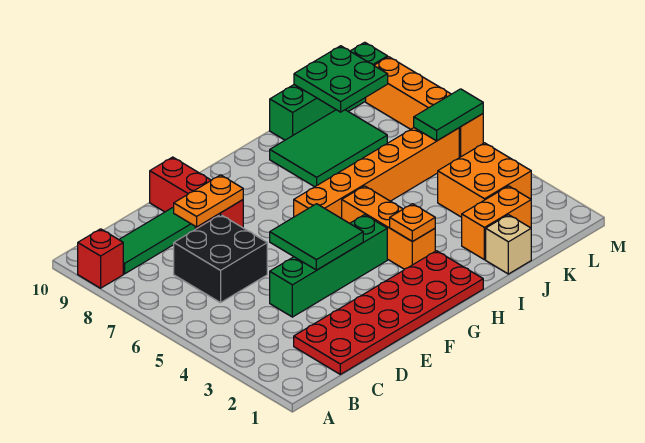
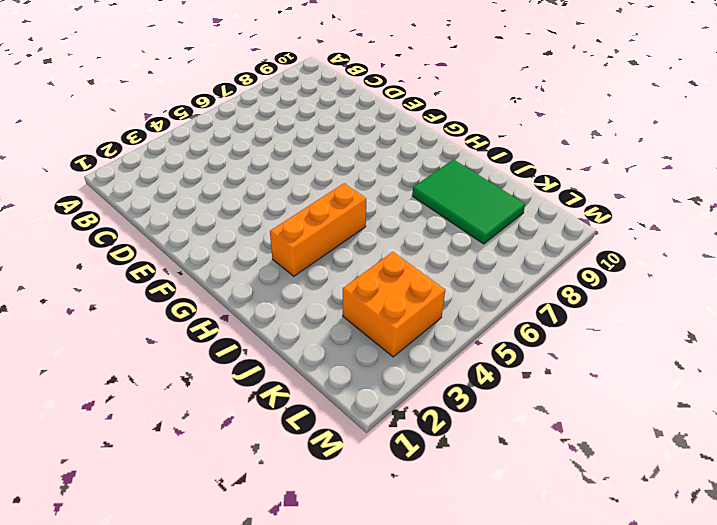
none -> red brick A9 level 1
none -> green tile B9:D9 level 1
none -> red plate C1:H2 level 1

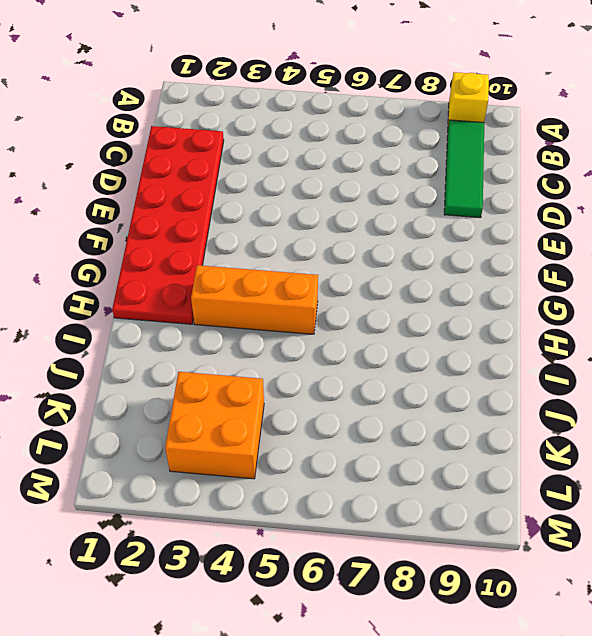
yellow brick A9 level 1 -> red brick A9 level 1
none -> black brick C6:D7 level 1
none -> green brick D4:G4 level 1
none -> red brick E8:E10 level 1

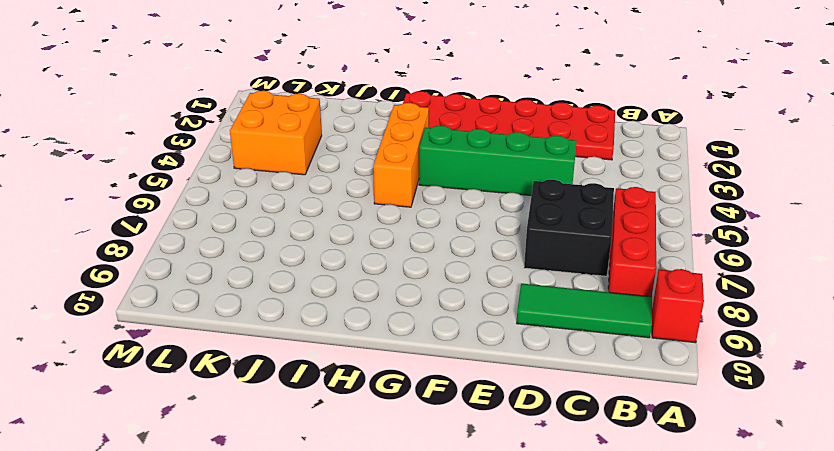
red brick B6:B8 level 1 -> red brick E8:E10 level 1
none -> orange brick G6:L6 level 1
none -> green tile I8:K9 level 1
none -> tan brick J1 level 1

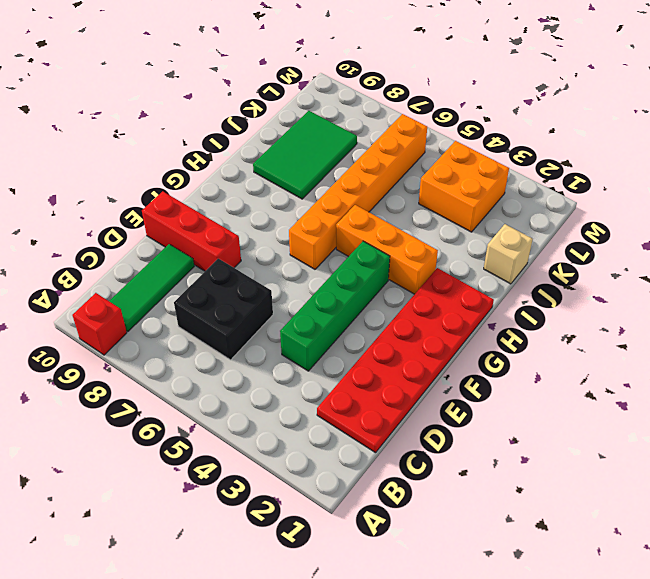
none -> orange brick J2:K2 level 1
none -> green brick J10:M10 level 1
none -> orange brick M6:M9 level 1

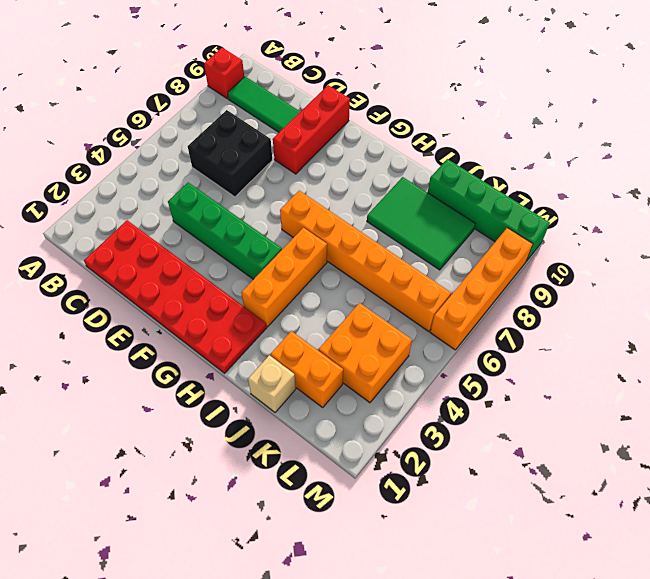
none -> orange plate D8:E8 level 2
none -> green tile E4:F5 level 2
none -> orange plate H3 level 2

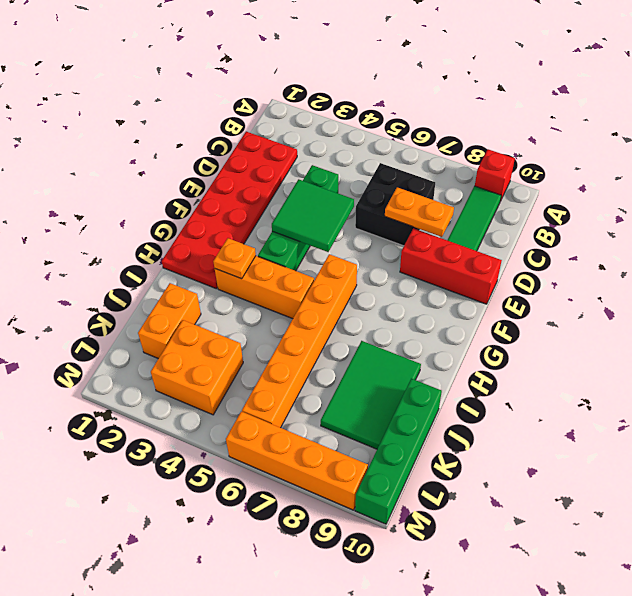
orange plate D7:D8 level 2 -> orange plate D8:E8 level 2
none -> tan brick J1 level 1
none -> green plate K9:L10 level 2
none -> green tile L6:M6 level 2

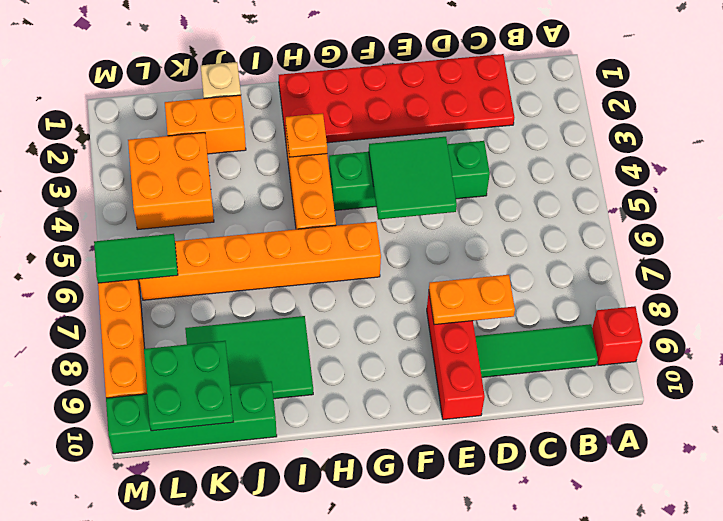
none -> black brick C6:D7 level 1

